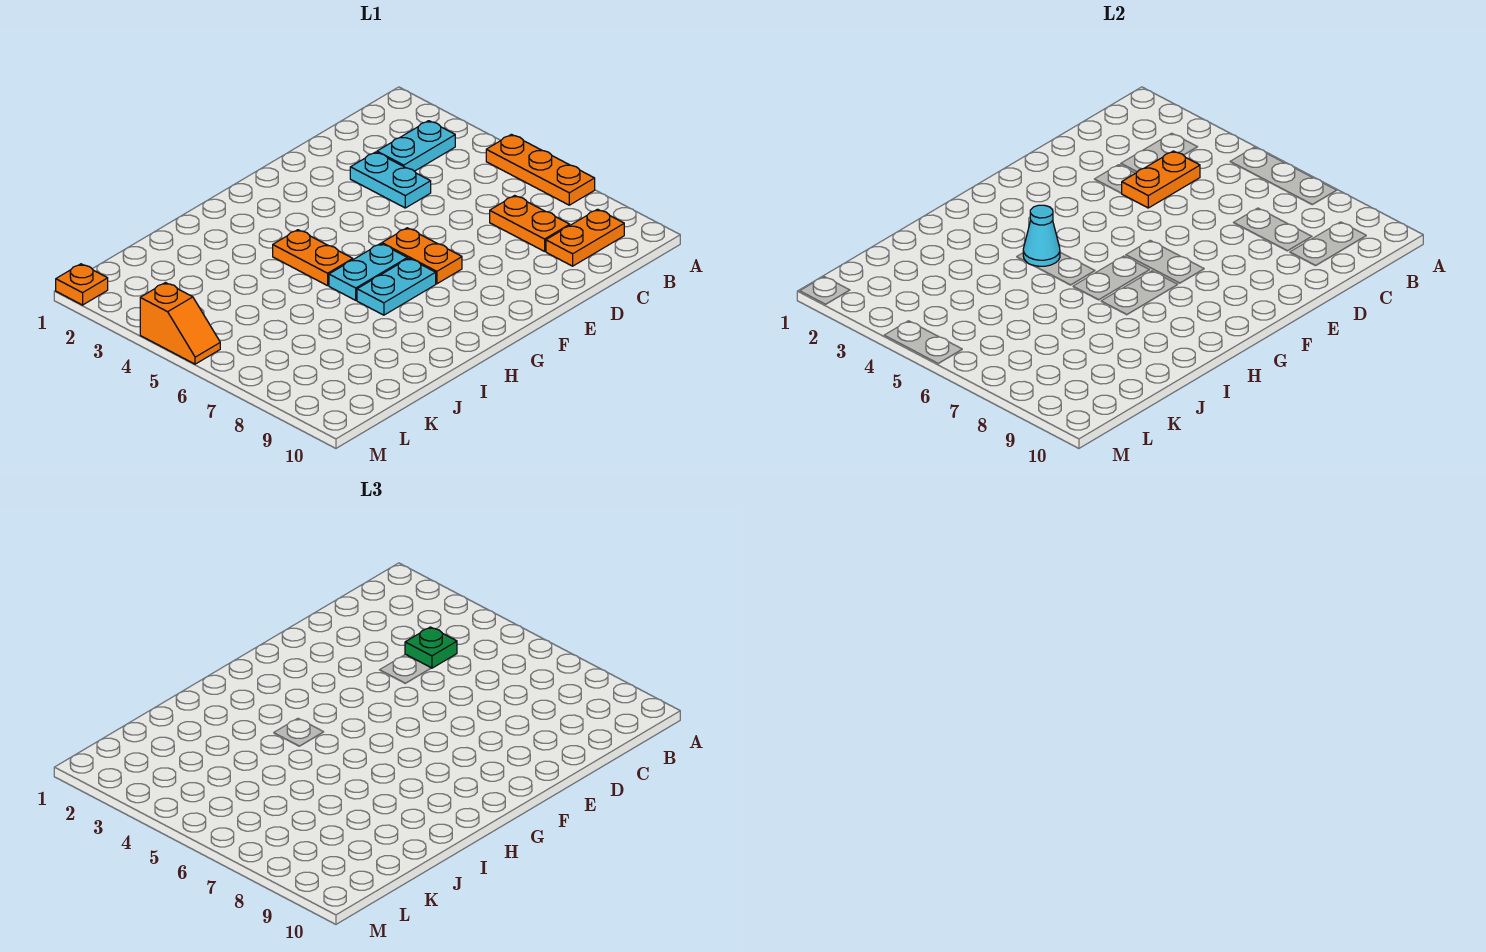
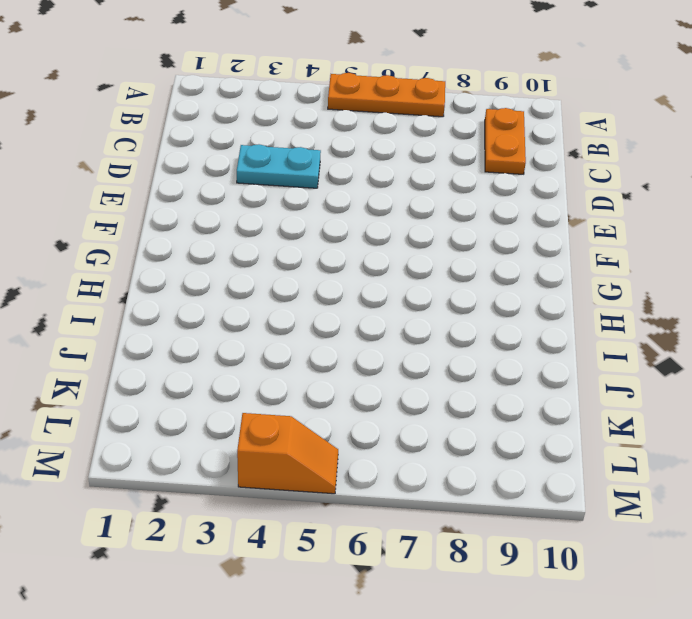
none -> cyan plate B3:C3 level 1
none -> orange plate C7:C8 level 1
none -> orange plate F6:F7 level 1

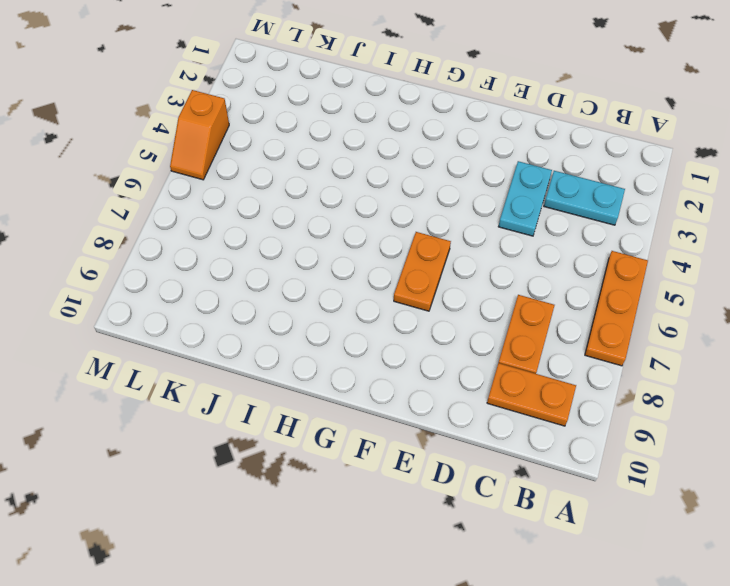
none -> cyan plate G6:H6 level 1
none -> cyan plate G7:H7 level 1
none -> orange plate H4:H5 level 1

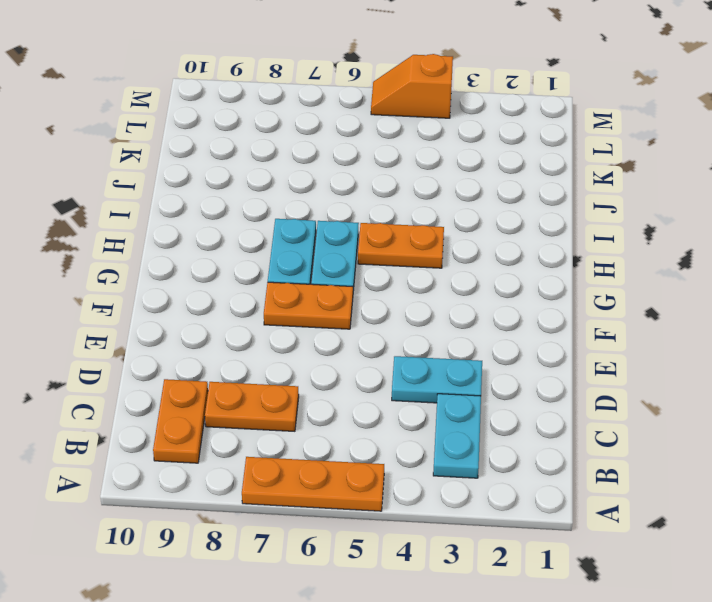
none -> orange plate M1 level 1
none -> orange plate C4:D4 level 2
none -> cyan cone H4 level 2

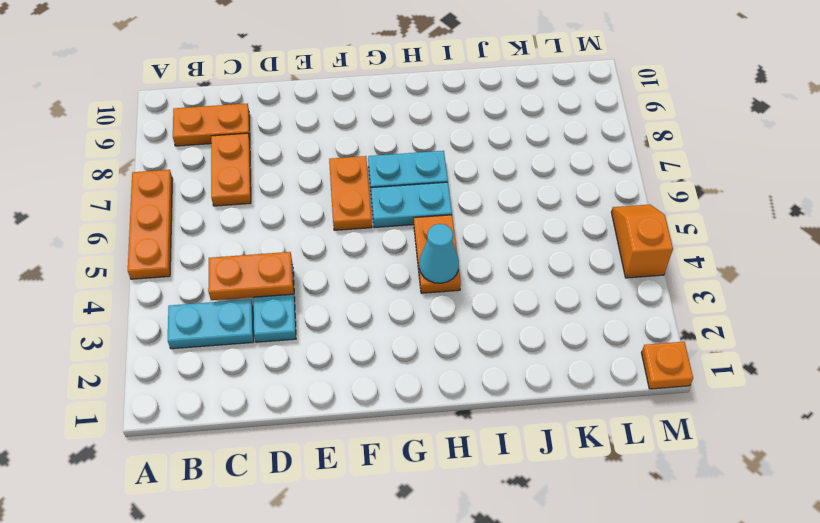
none -> green plate C4 level 3

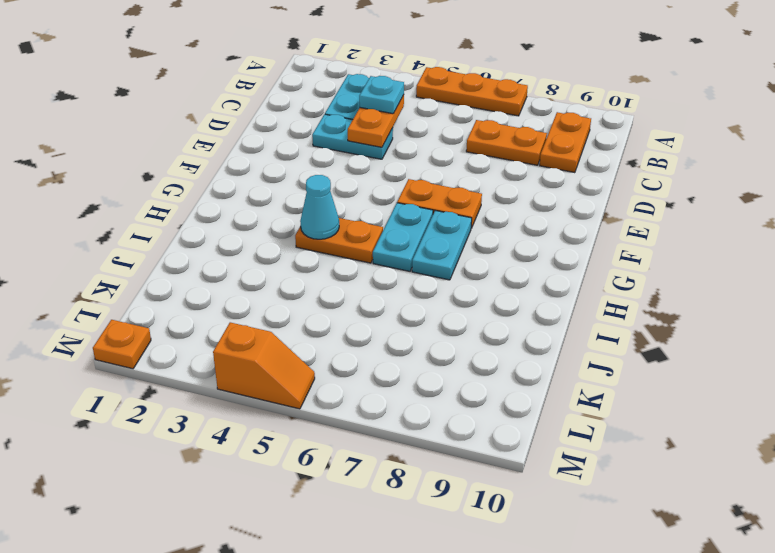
cyan plate C4 level 3 -> green plate C4 level 3

